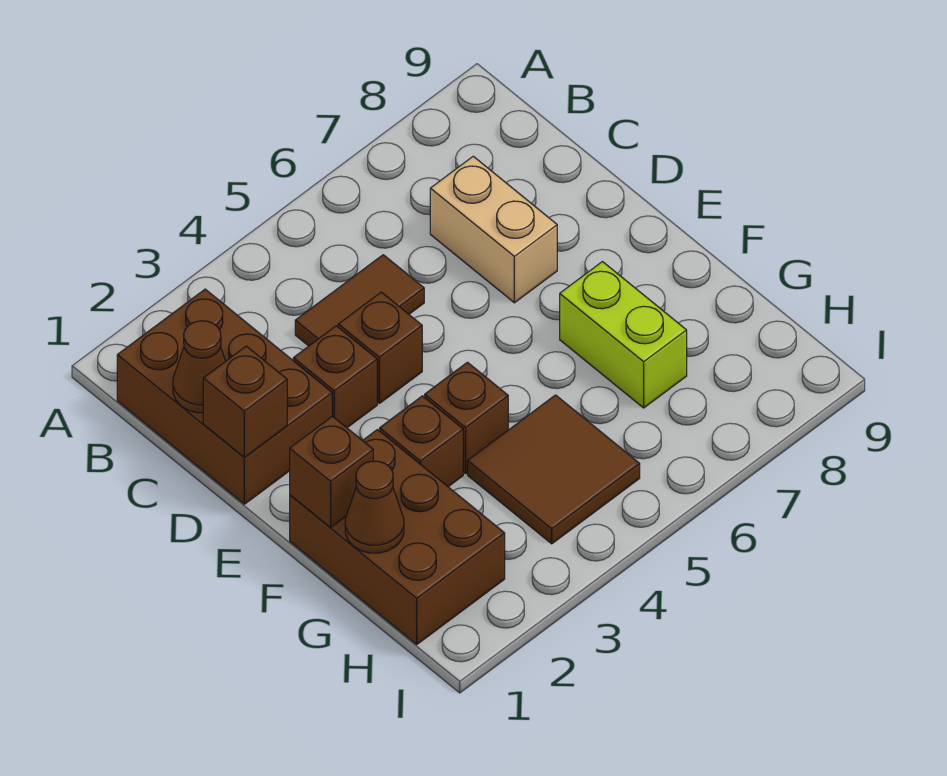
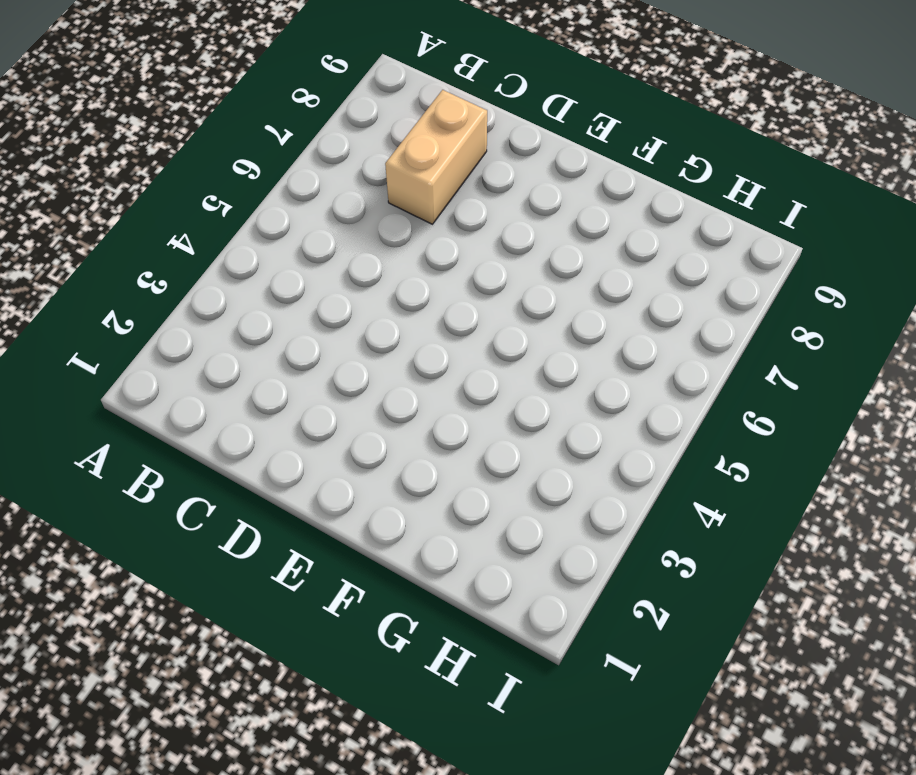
tan brick C7:C8 level 1 -> tan brick C7:D7 level 1
none -> brown brick B1:D2 level 1
none -> brown tile C4:C5 level 1
none -> brown brick D3 level 1

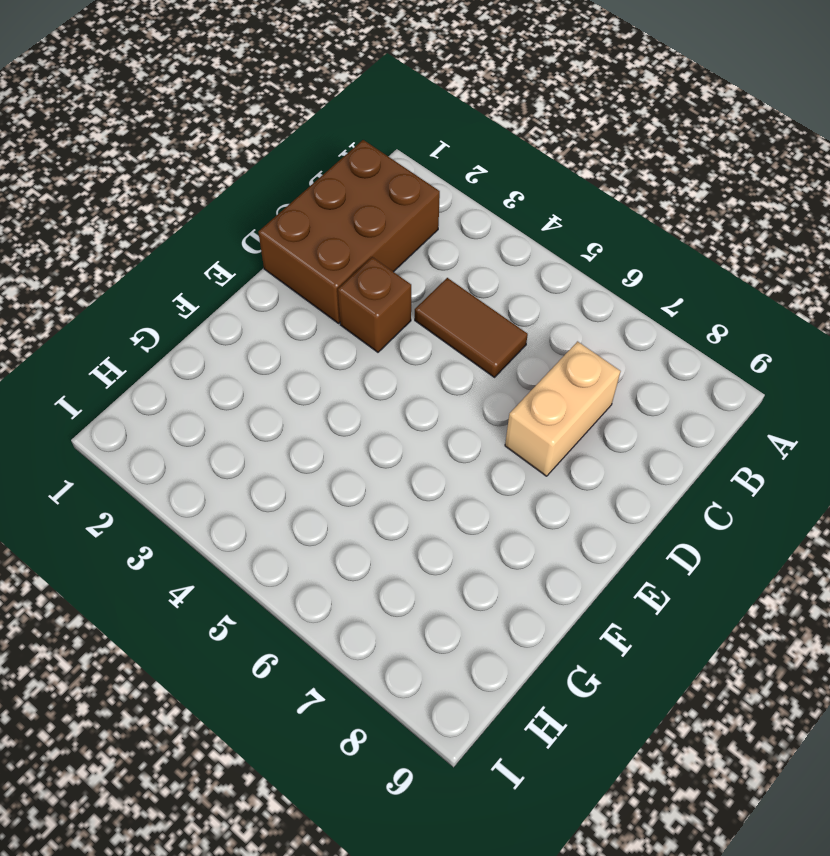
none -> brown brick D4 level 1
none -> brown brick F1:H2 level 1
none -> brown brick F3 level 1

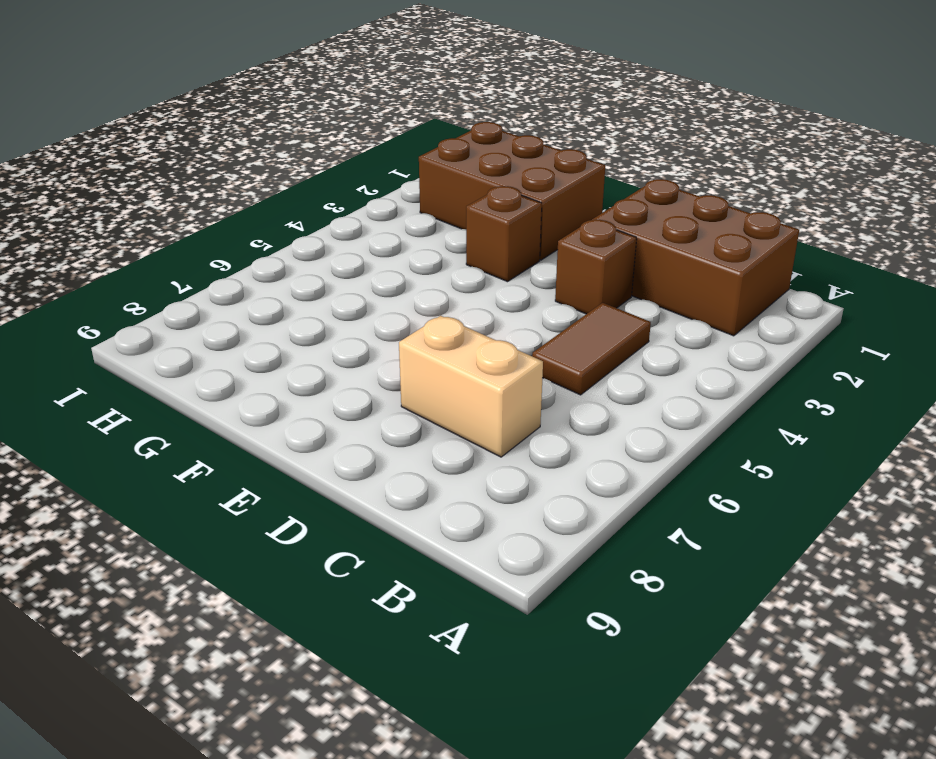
none -> brown brick D4 level 1
none -> brown brick F4 level 1
none -> lime brick F7:G7 level 1

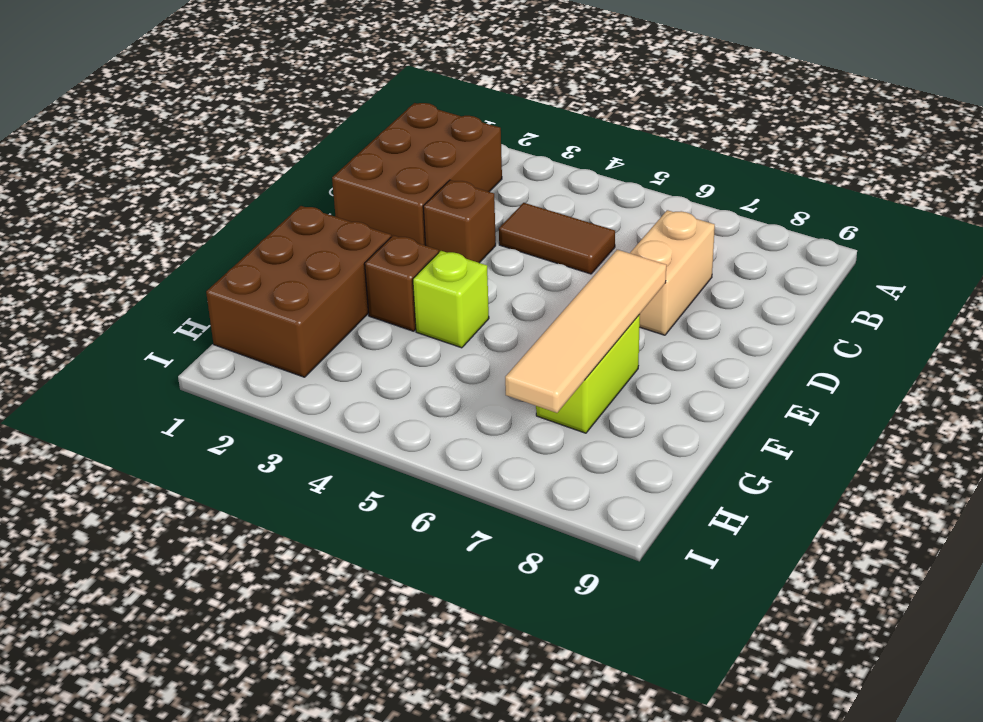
tan tile E7:H7 level 2 -> none
lime brick F4 level 1 -> brown brick F4 level 1
none -> brown brick D4 level 1
none -> brown tile G4:H5 level 1
none -> brown cone C1 level 2

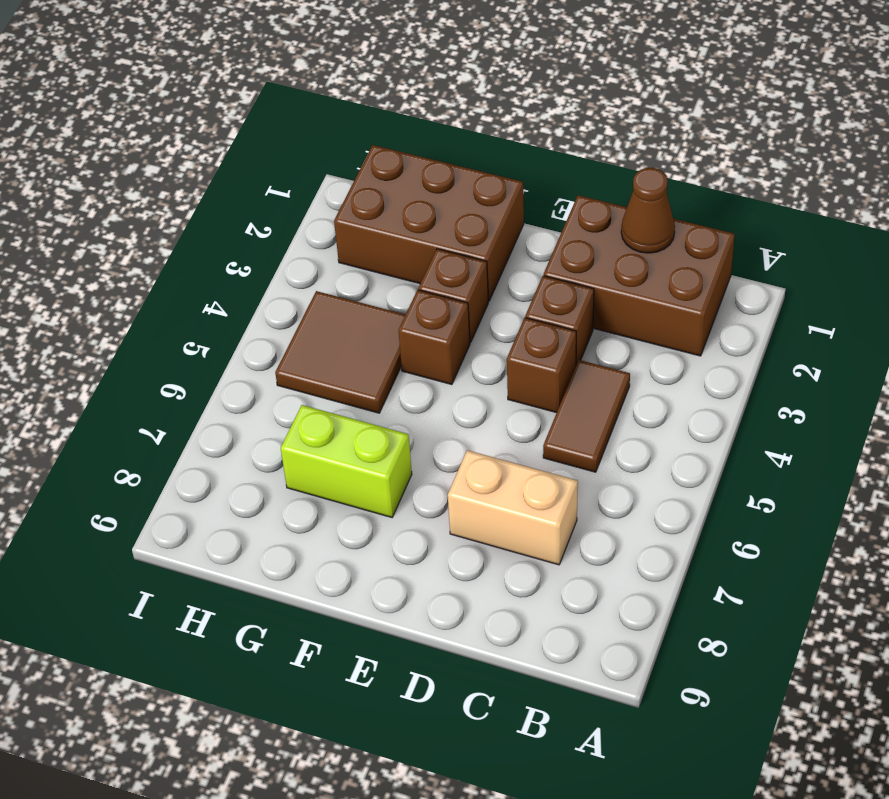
none -> brown brick D1 level 2
none -> brown brick F1 level 2
none -> brown cone G1 level 2

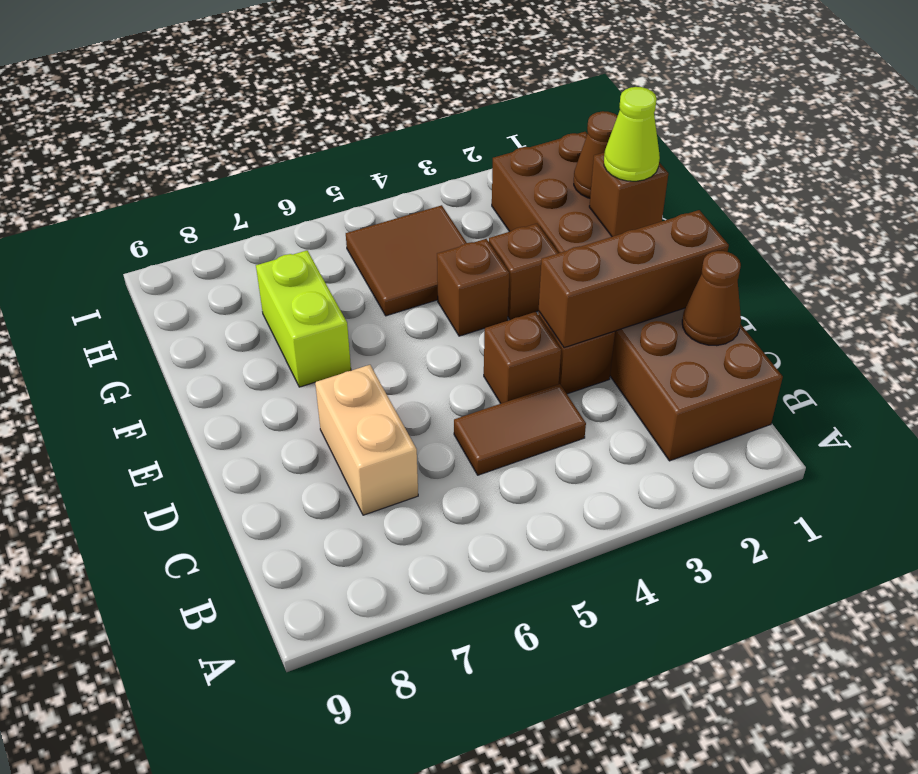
brown brick D1:D3 level 2 -> brown brick D1 level 2
lime cone F1 level 3 -> none

